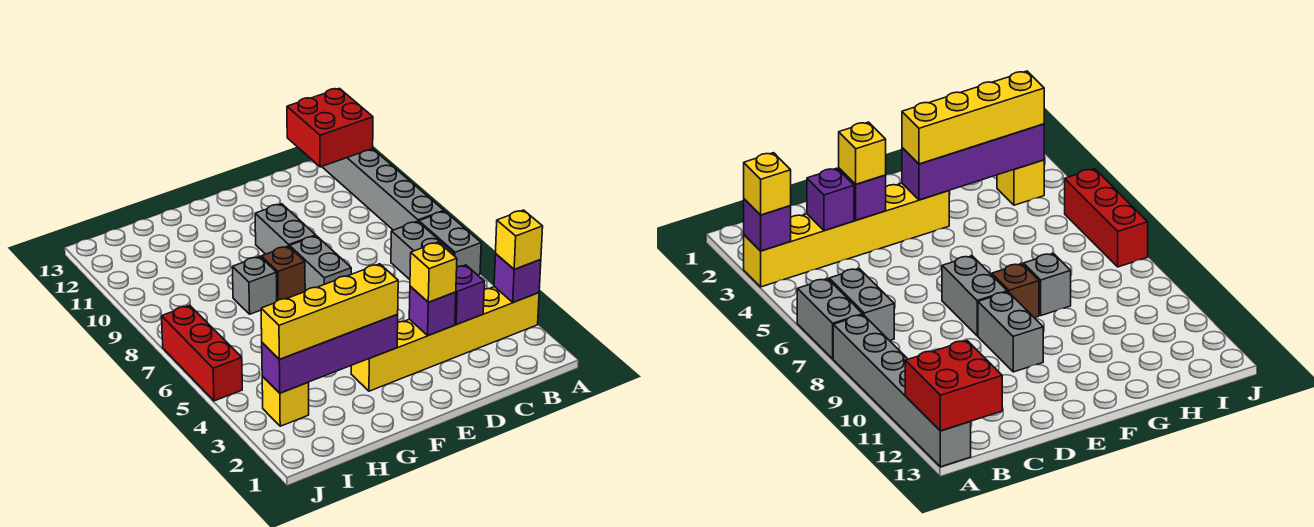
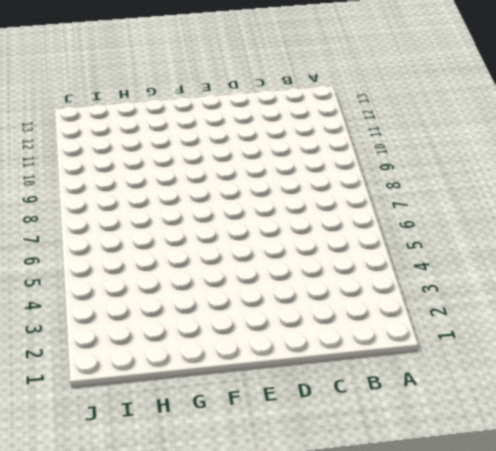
none -> yellow brick A3:F3 level 1
none -> grey brick A6:A7 level 1
none -> grey brick A8:A13 level 1

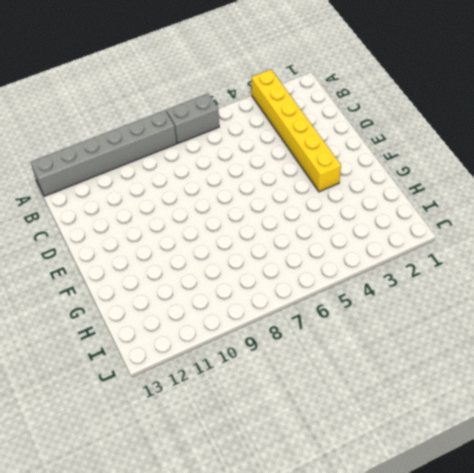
none -> grey brick B6:B7 level 1
none -> grey brick E7:E8 level 1
none -> grey brick E9:E10 level 1

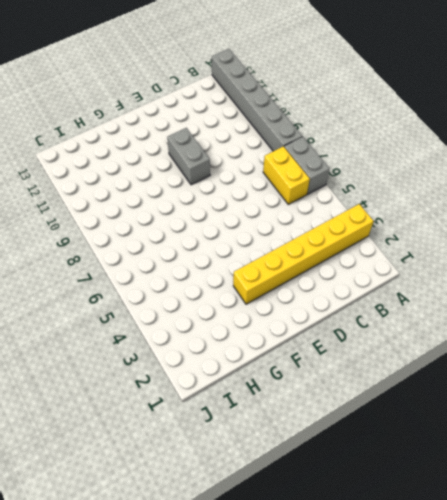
yellow brick B6:B7 level 1 -> grey brick B6:B7 level 1
none -> grey brick E7:E8 level 1
none -> brown brick F8 level 1
none -> grey brick G8 level 1

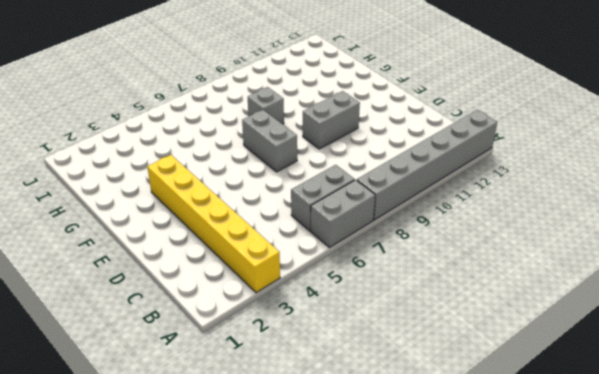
grey brick E7:F7 level 1 -> grey brick E7:E8 level 1
none -> brown brick F8 level 1
none -> yellow brick I3 level 1
none -> red brick J5:J7 level 1

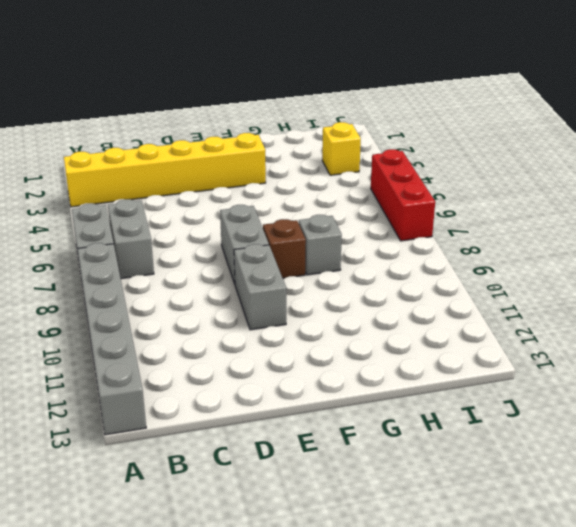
none -> purple brick A3 level 2
none -> red brick A12:B13 level 2
none -> purple brick C3 level 2

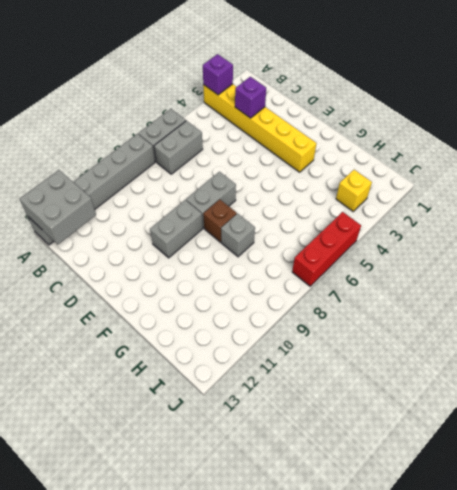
grey brick A12:B13 level 2 -> red brick A12:B13 level 2
none -> purple brick D3 level 2
none -> purple brick F3:I3 level 2
none -> yellow brick A3 level 3

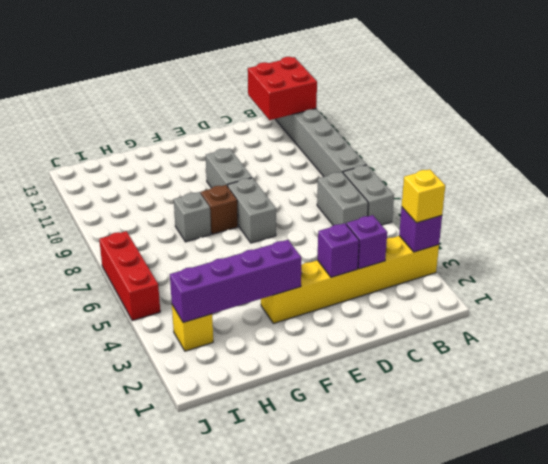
none -> yellow brick D3 level 3
none -> yellow brick F3:I3 level 3

